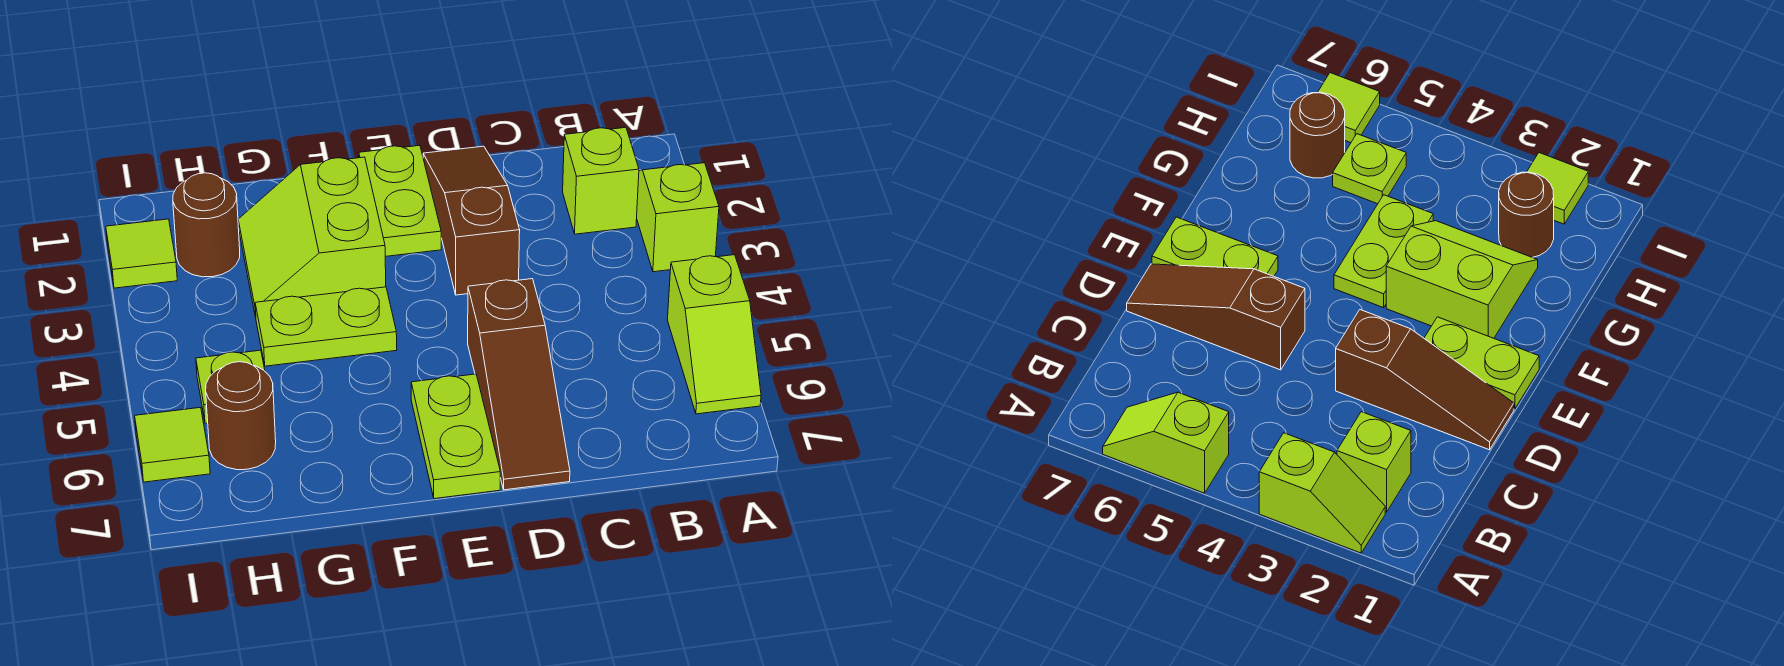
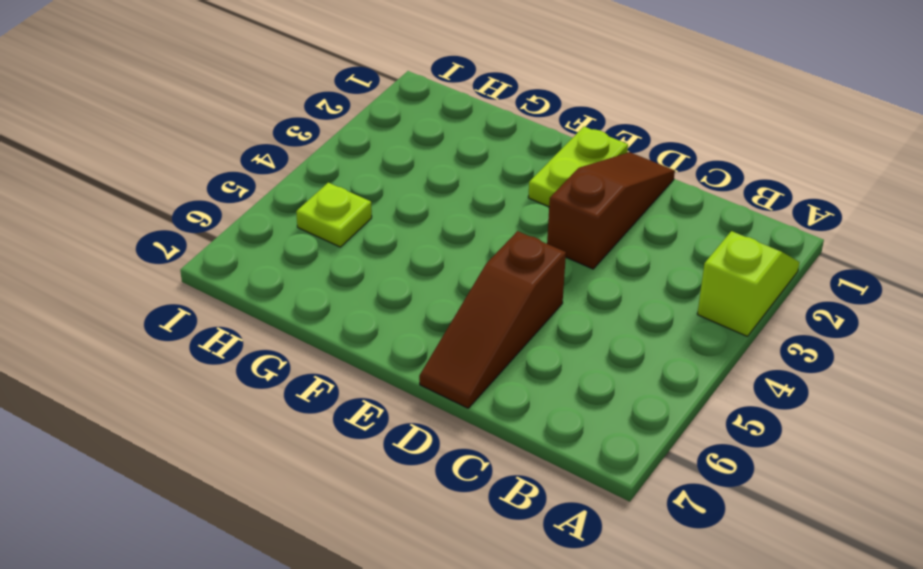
none -> lime slope A5:A6 level 1 top 5
none -> lime brick B2 level 1
none -> lime plate E6:E7 level 1

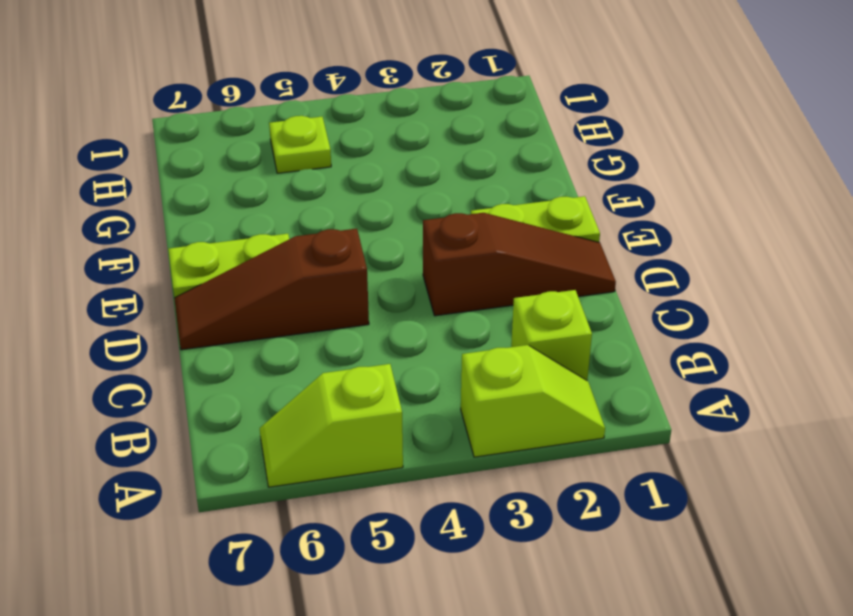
none -> lime slope F2:G3 level 1 top F
none -> lime plate F4:G4 level 1
none -> brown round brick H2 level 1

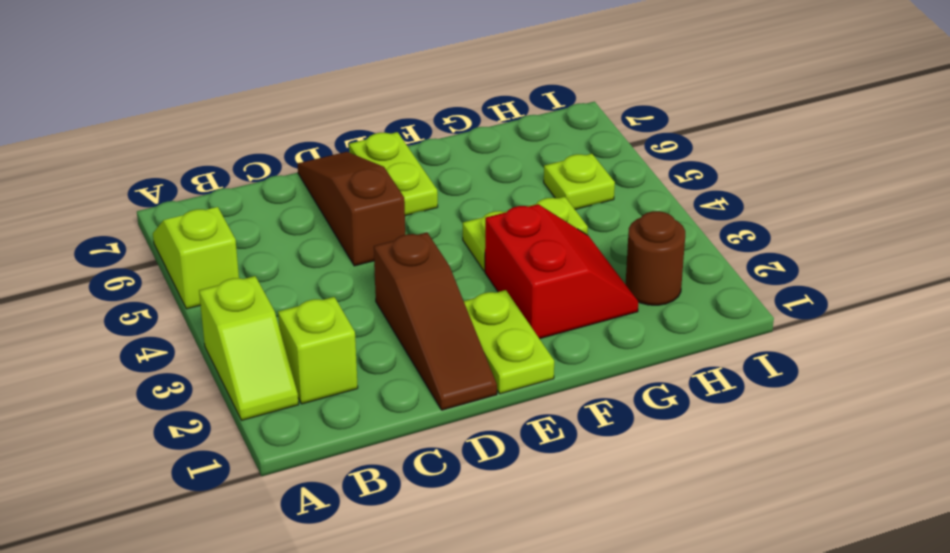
red slope F2:G3 level 1 top F -> lime slope F2:G3 level 1 top F
none -> brown round brick H6 level 1
none -> lime tile I2 level 1
none -> lime tile I6 level 1

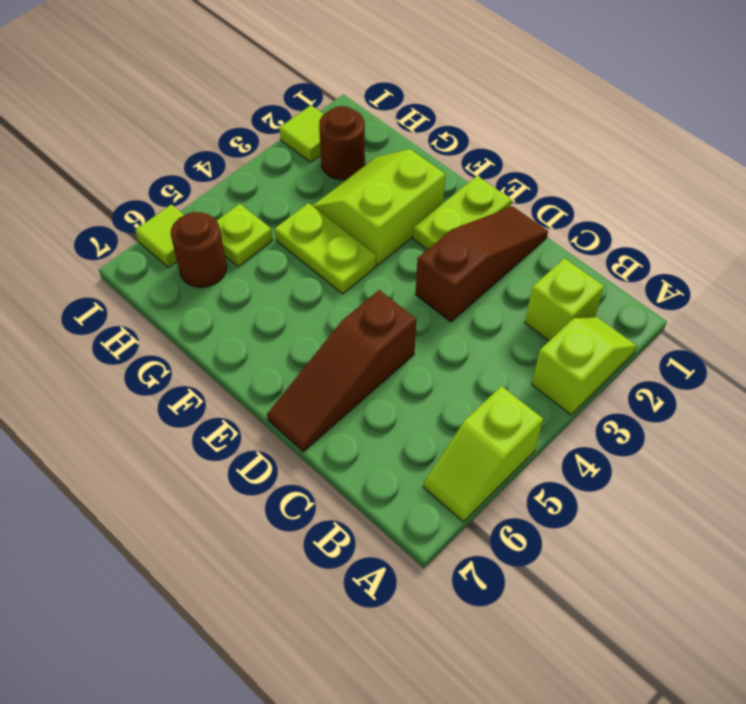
none -> lime plate E6:E7 level 1

